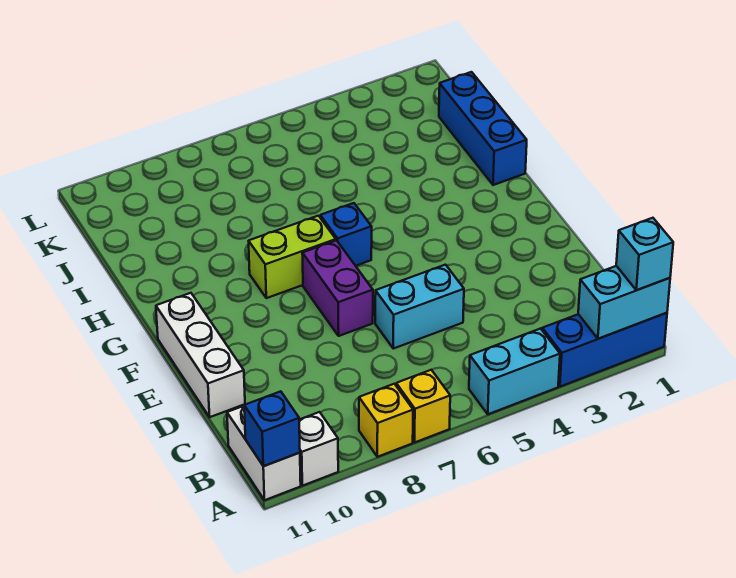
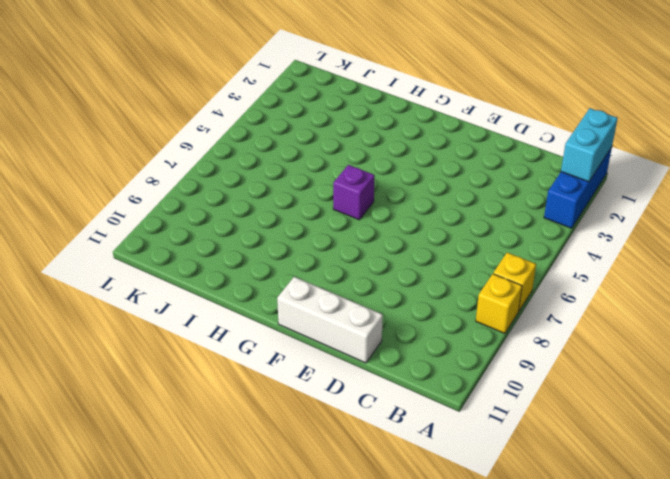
purple brick G6 level 1 -> blue brick G6 level 1
none -> cyan brick A4:A5 level 1
none -> white brick A10 level 1
none -> white brick A11:B11 level 1

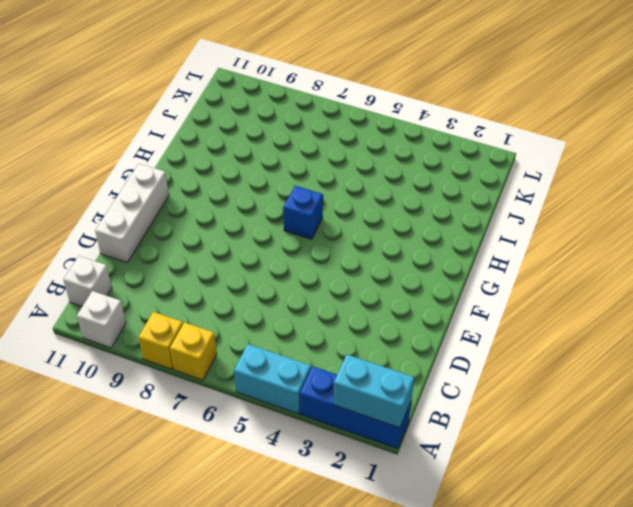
white brick B11 level 1 -> white brick A11:B11 level 1
none -> cyan brick D5:D6 level 1
none -> purple brick E7:F7 level 1
none -> lime brick G7:G8 level 1

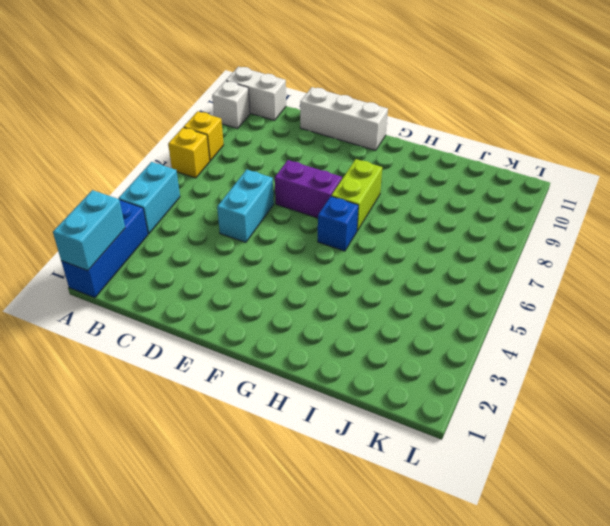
none -> blue brick H1:J1 level 1
none -> blue brick A11 level 2
none -> cyan brick A1 level 3

